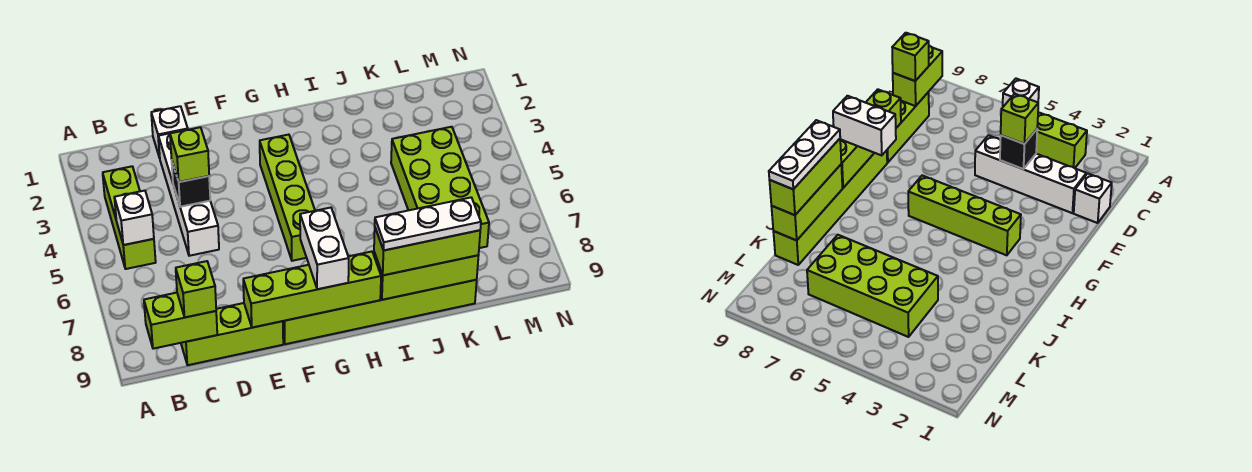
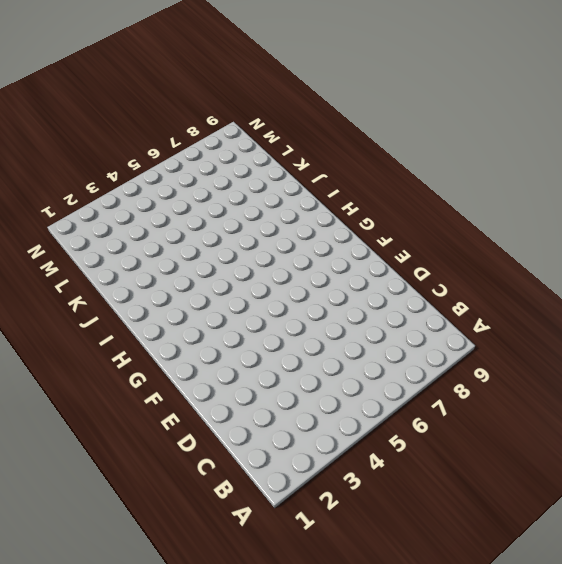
none -> lime brick B3:B5 level 1
none -> lime brick C9:E9 level 1
none -> white brick D1 level 1

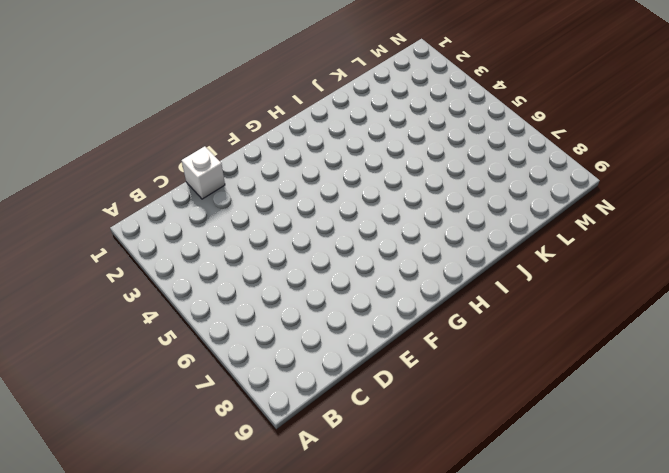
none -> lime brick B3:B5 level 1
none -> lime brick C9:E9 level 1
none -> white brick D2:D5 level 1

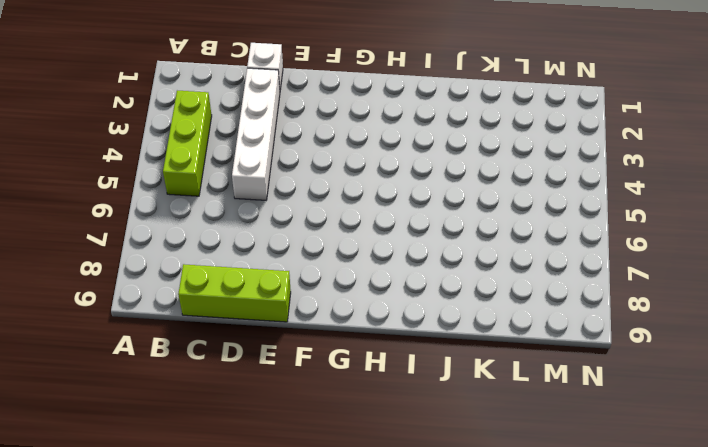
none -> lime brick F9:K9 level 1
none -> lime brick G3:G6 level 1
none -> lime brick K4:L7 level 1

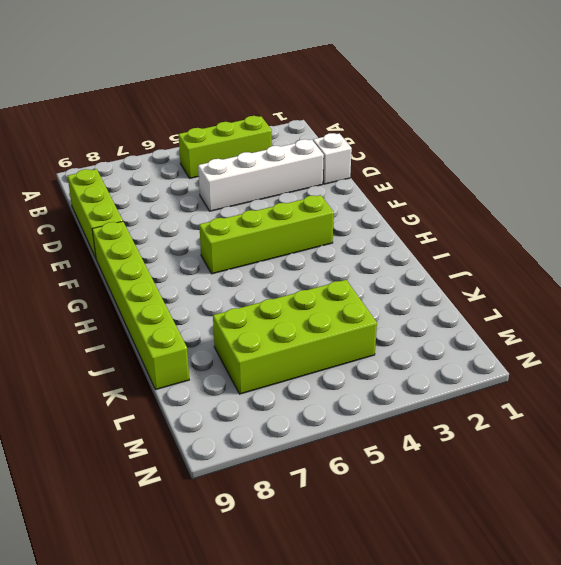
none -> white brick B5 level 2
none -> lime brick B9:C9 level 2
none -> black brick D4 level 2

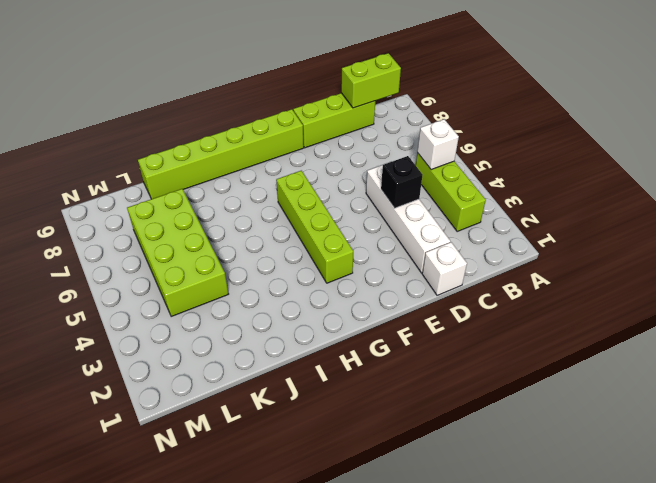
none -> lime brick E9:H9 level 2
none -> lime brick I9:K9 level 2
none -> lime brick C9 level 3

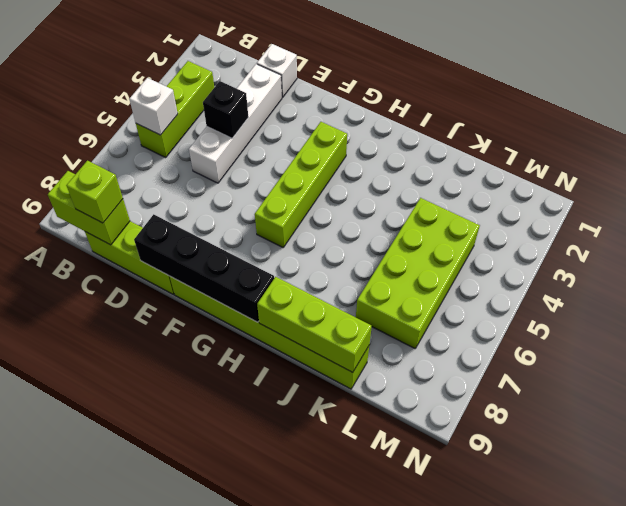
black brick E9:H9 level 2 -> lime brick E9:H9 level 2
none -> lime brick D4 level 3
none -> white brick G8:G9 level 3
none -> lime brick I9:K9 level 3

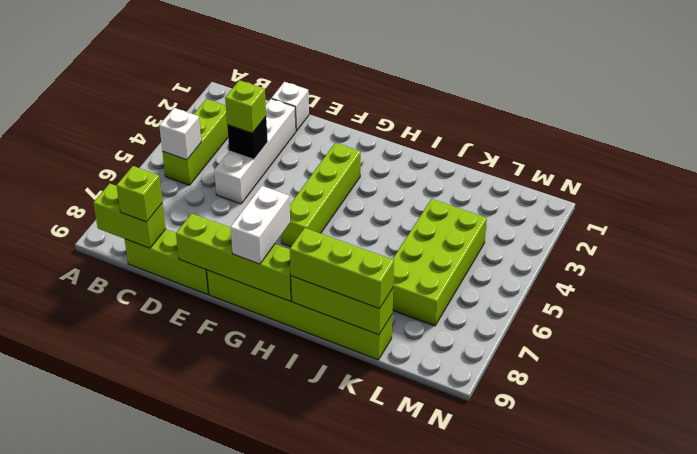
none -> white plate I9:K9 level 4

